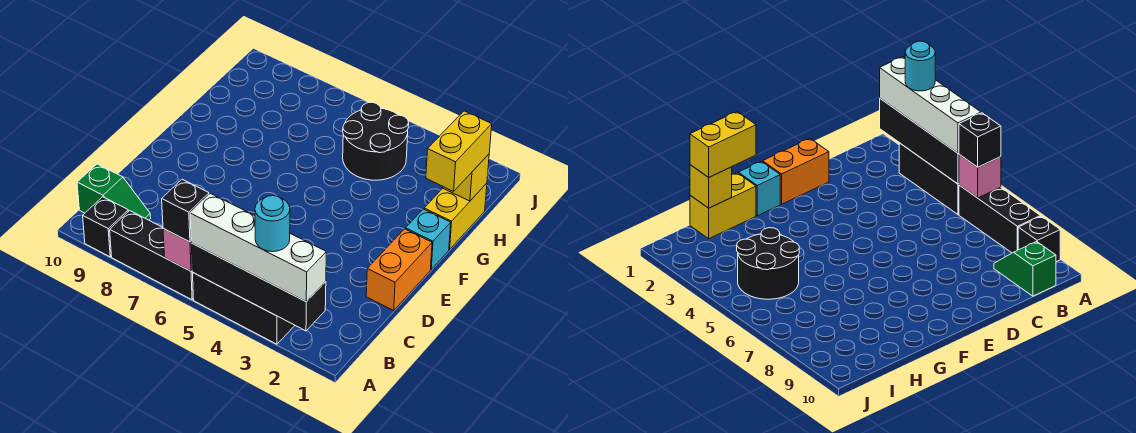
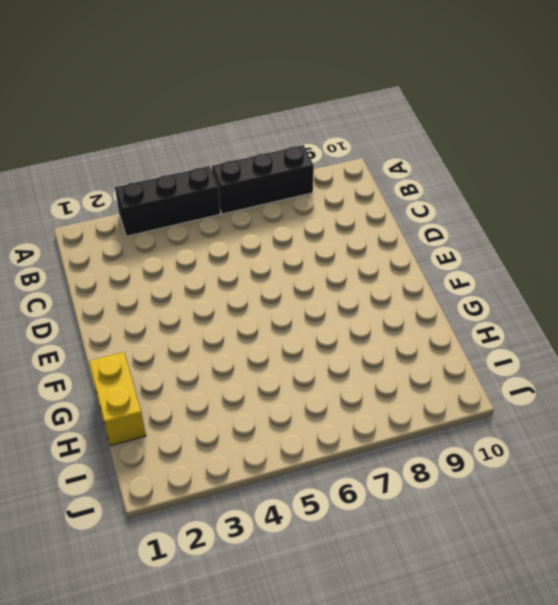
none -> black brick A9 level 1
none -> green slope B9:B10 level 1 top 10
none -> orange brick D1:E1 level 1

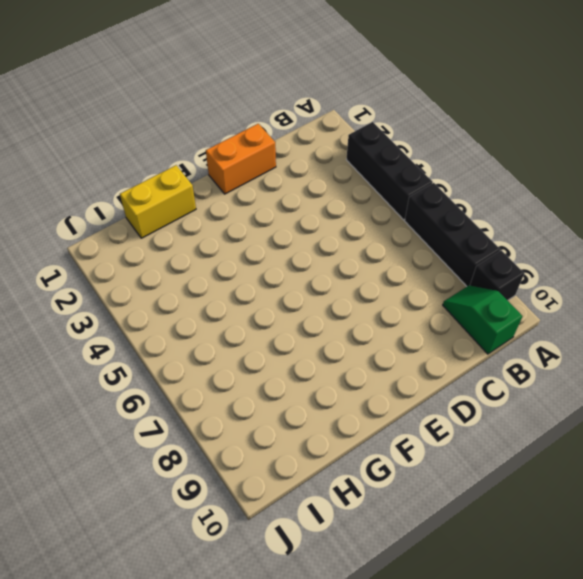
none -> cyan brick F1 level 1
none -> black round brick H4:I5 level 1
none -> black brick A2:A5 level 2

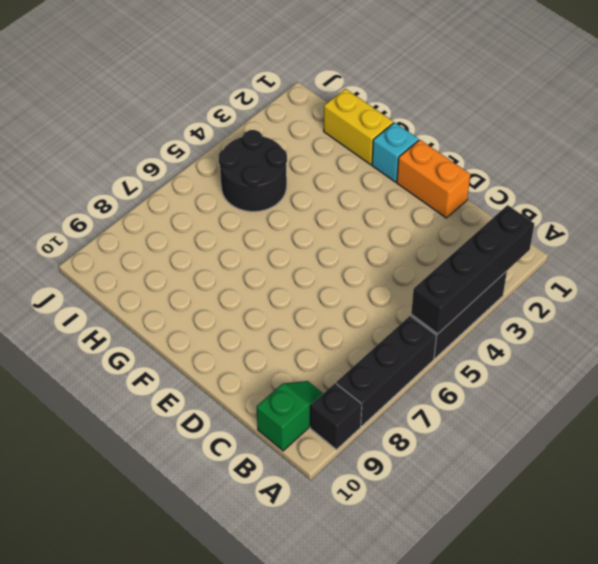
none -> pink brick A6 level 2
none -> yellow brick H1 level 2
none -> white brick A2:A5 level 3

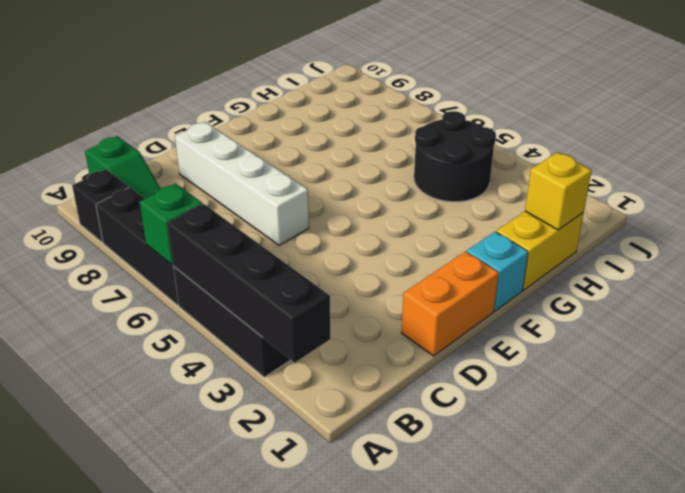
green brick A6 level 2 -> pink brick A6 level 2
white brick D6:D9 level 1 -> white brick A2:A5 level 3
none -> black brick A6 level 3
none -> yellow brick G1:H1 level 3
none -> cyan round brick A3 level 4

